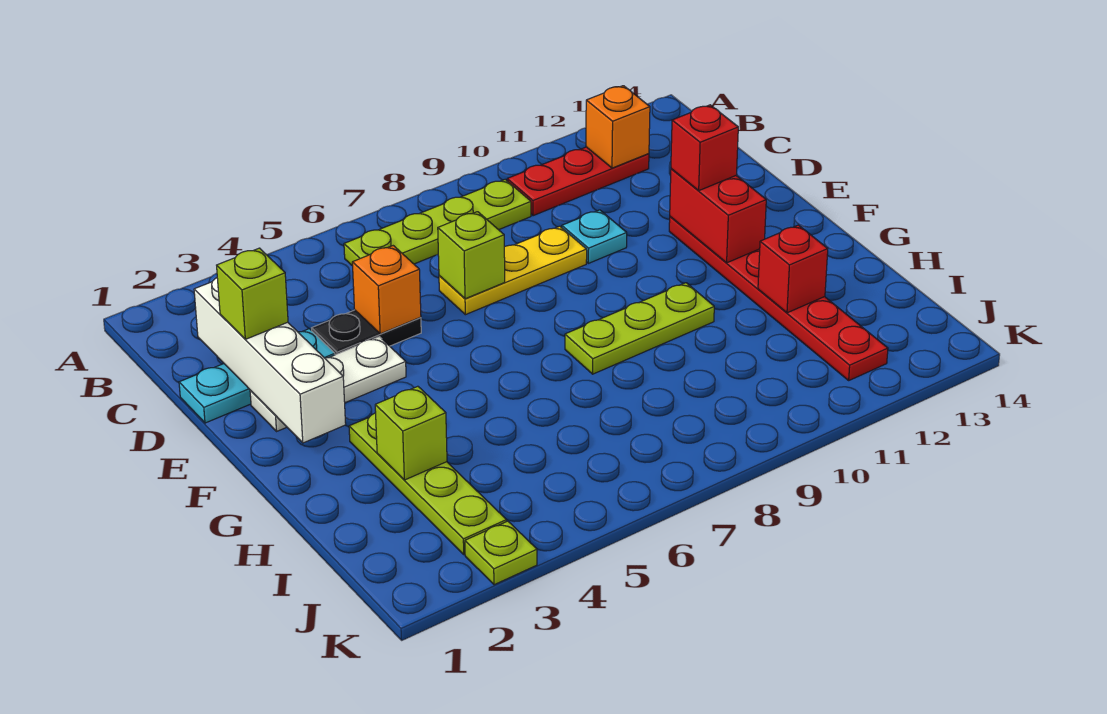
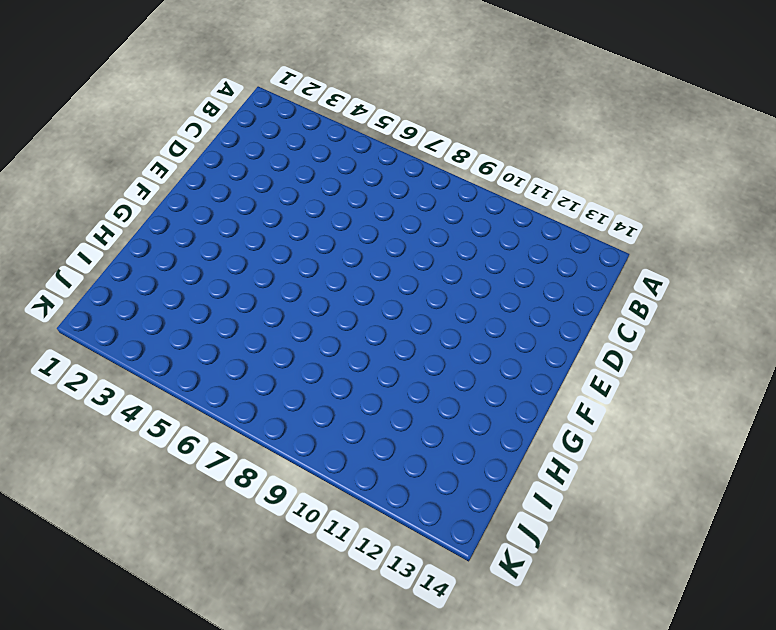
none -> lime plate B6:B9 level 1
none -> red plate B10:B12 level 1
none -> cyan plate D1:D3 level 1

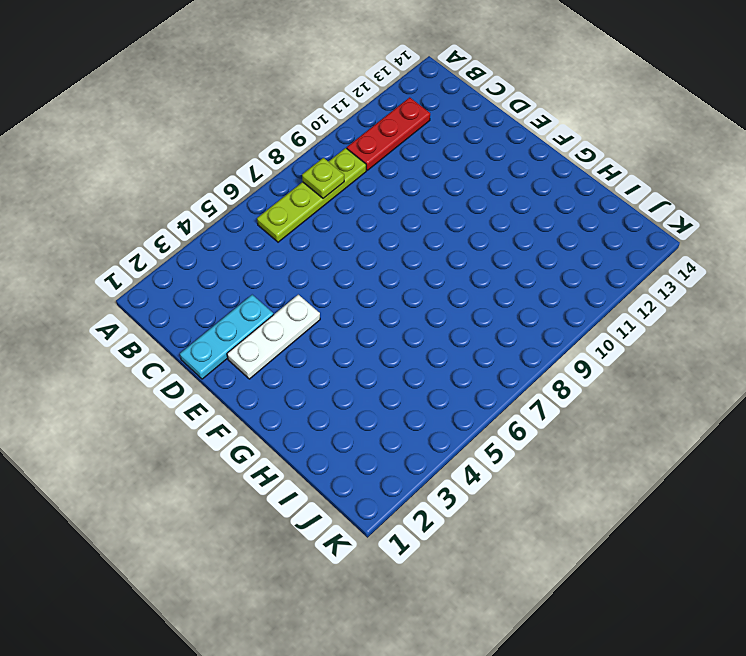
lime plate B8 level 2 -> lime plate K3 level 1
none -> black plate D4:D5 level 1
none -> yellow plate D7:D9 level 1
none -> cyan plate D10 level 1

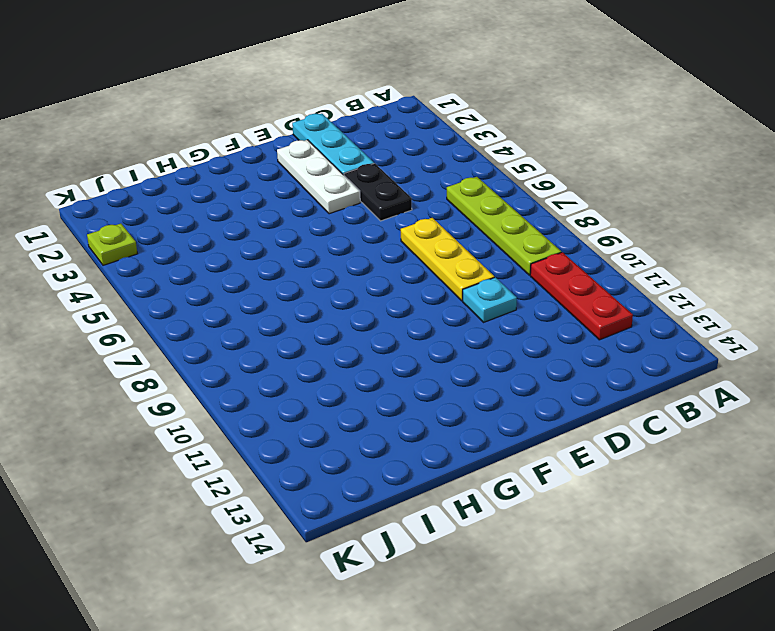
none -> red plate E12:J12 level 1
none -> lime plate G3:J3 level 1
none -> lime plate G8:G10 level 1

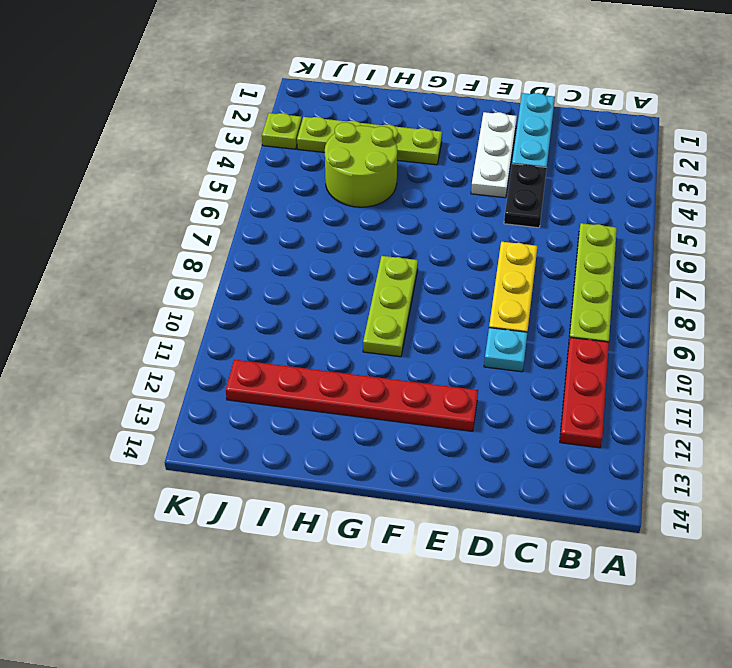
lime round brick H4:I5 level 1 -> none
none -> orange brick B12 level 2
none -> white brick C2:F2 level 2
none -> orange brick D5 level 2

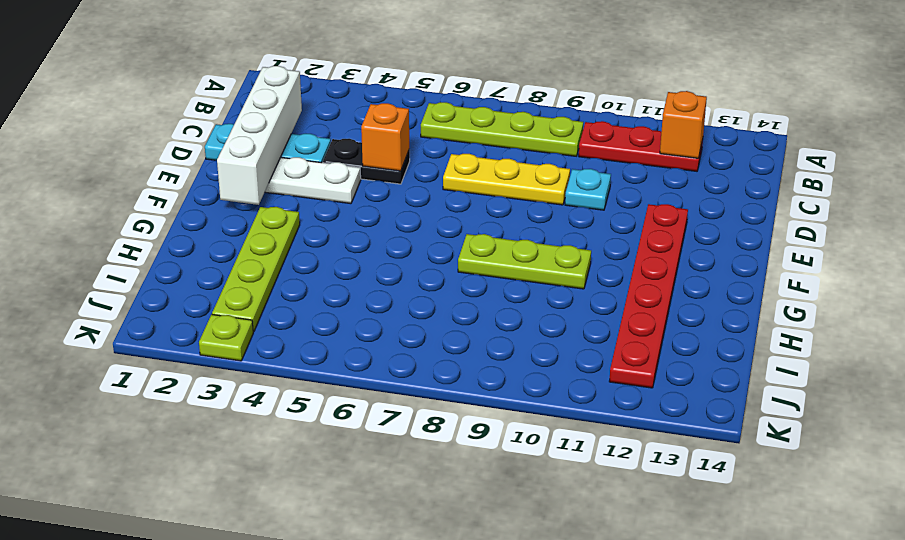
none -> lime brick D7 level 2
none -> red brick E12:F12 level 2
none -> lime brick H3 level 2

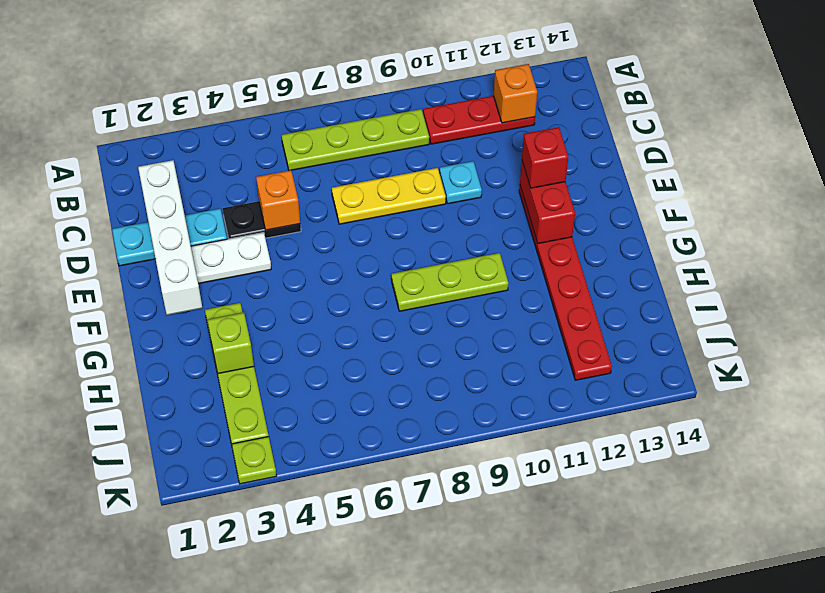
none -> lime brick D7 level 2
none -> red brick H12 level 2
none -> lime brick D2 level 3

